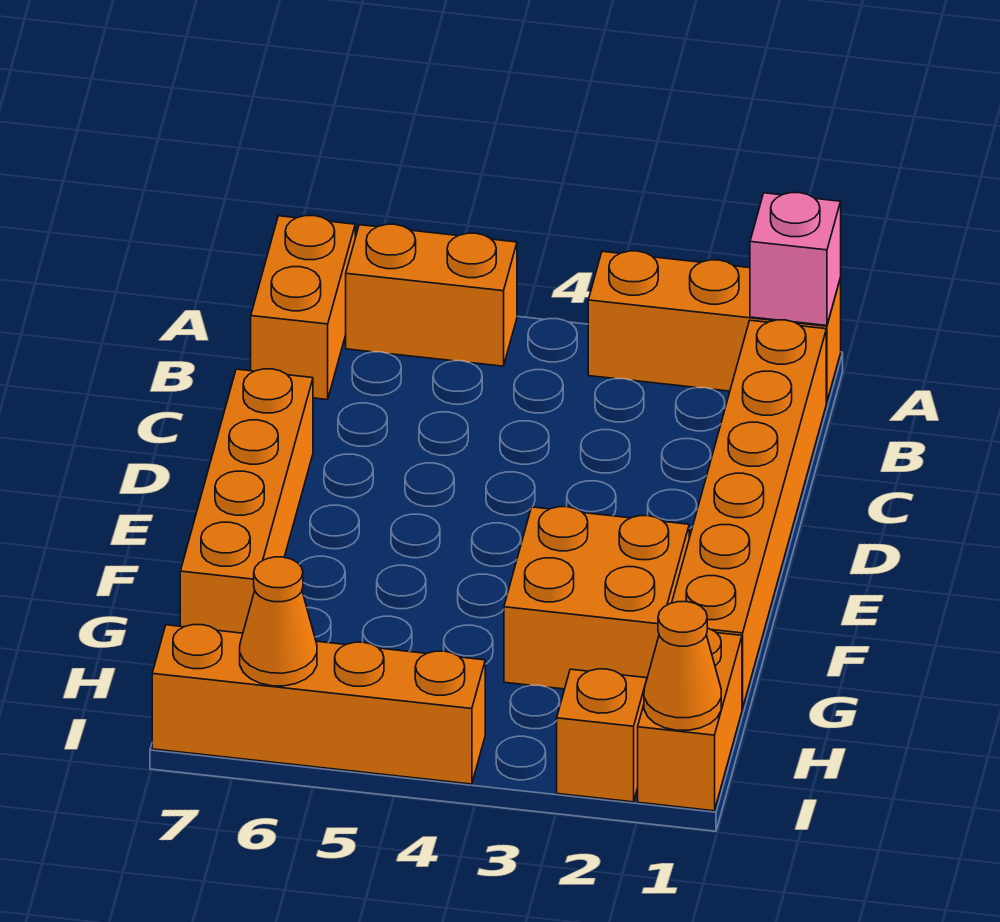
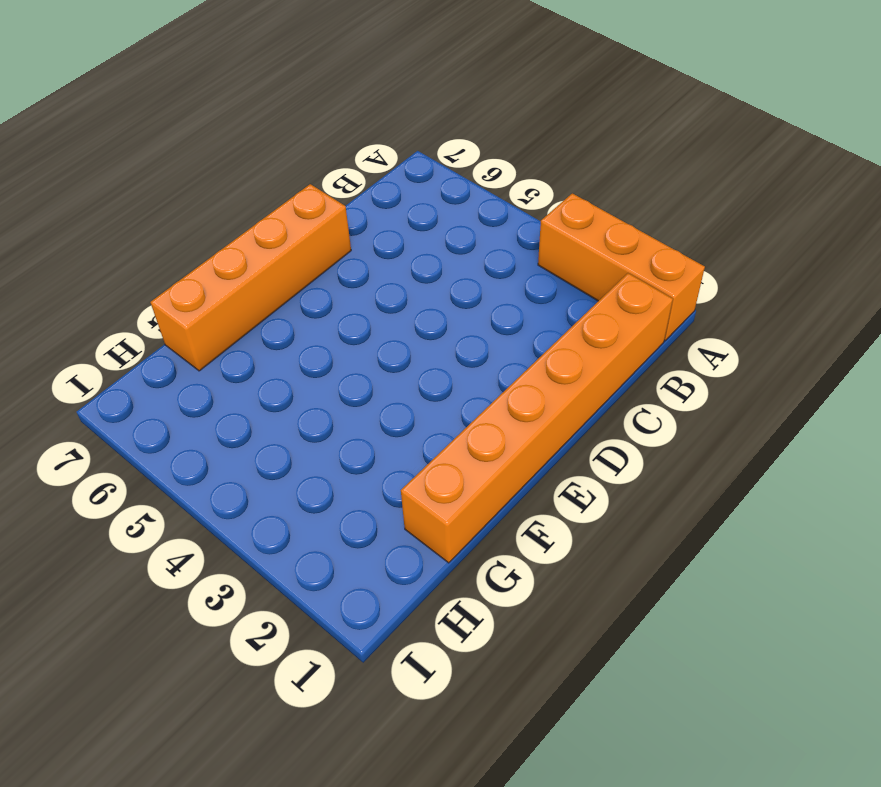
none -> orange brick A5:A6 level 1
none -> orange brick A7:B7 level 1
none -> orange brick F2:G3 level 1

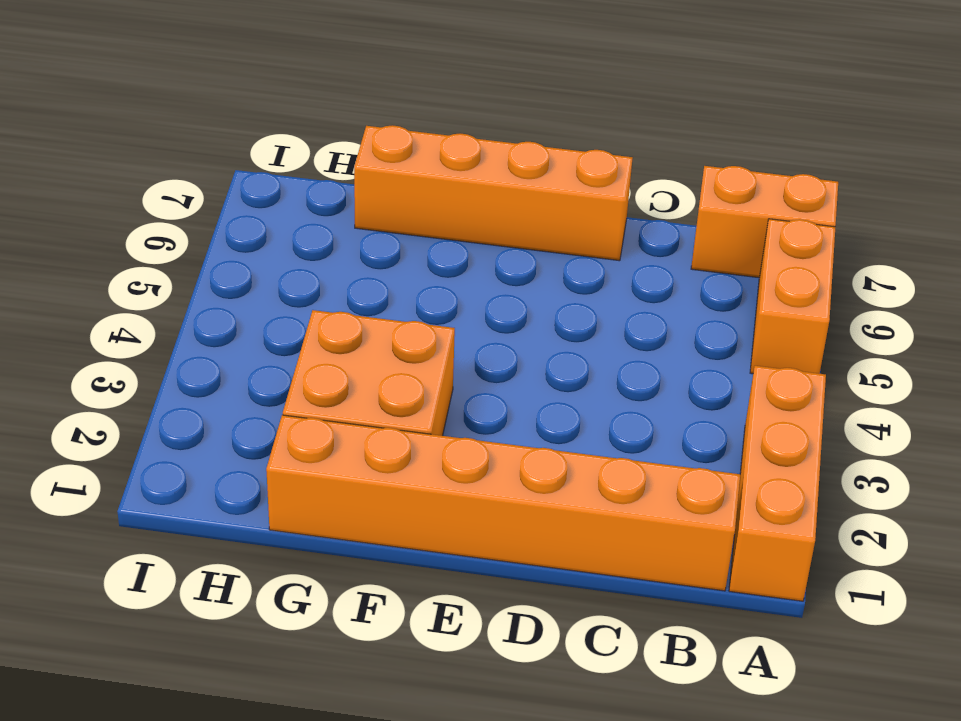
none -> orange brick H1:I1 level 1
none -> orange brick I2 level 1
none -> orange brick I4:I7 level 1

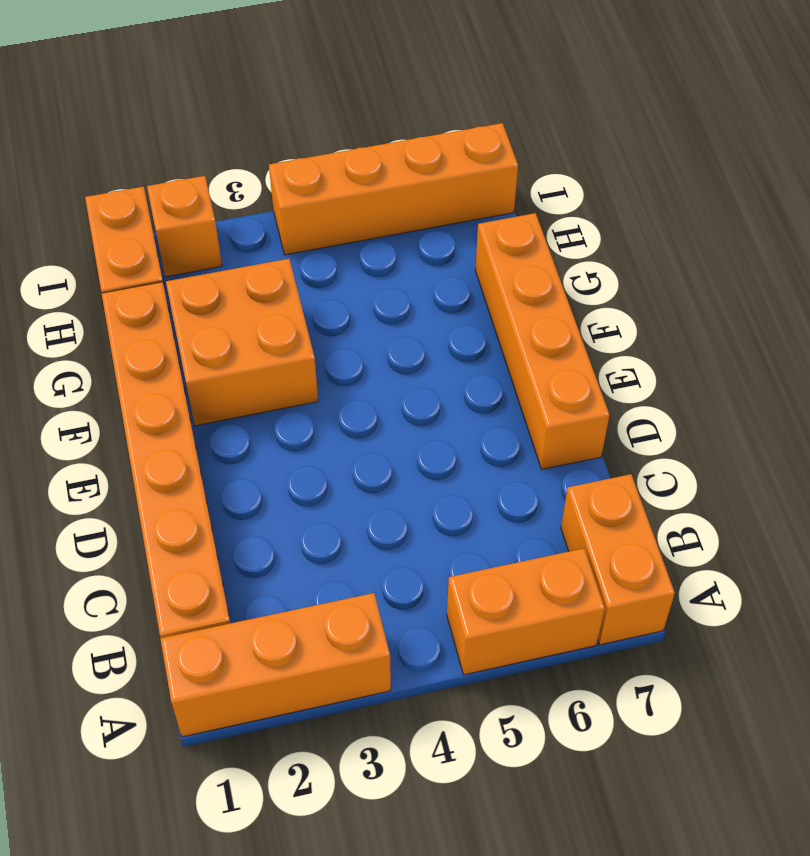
none -> pink brick A1 level 2
none -> orange cone I1 level 2
none -> orange cone I6 level 2

